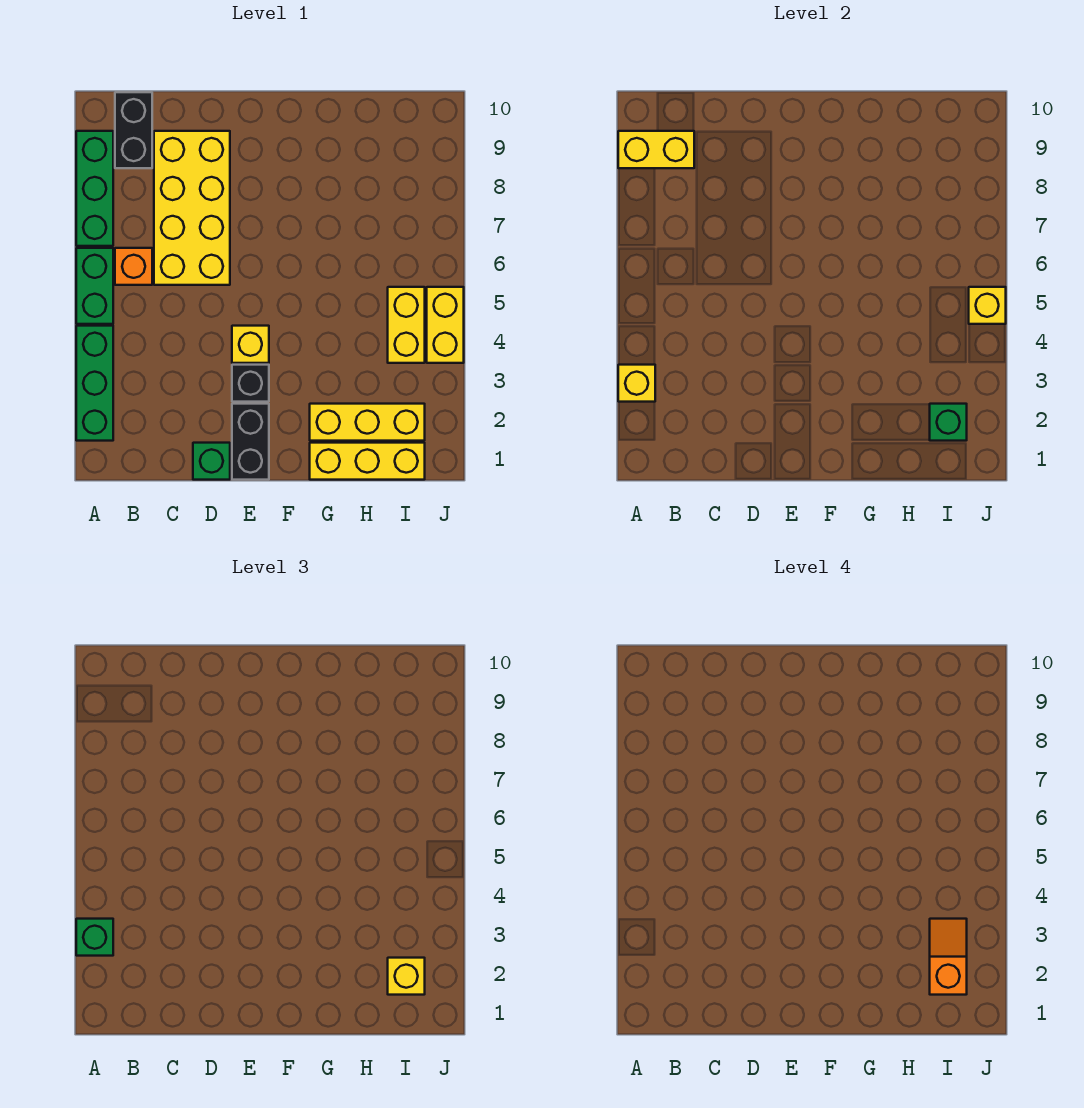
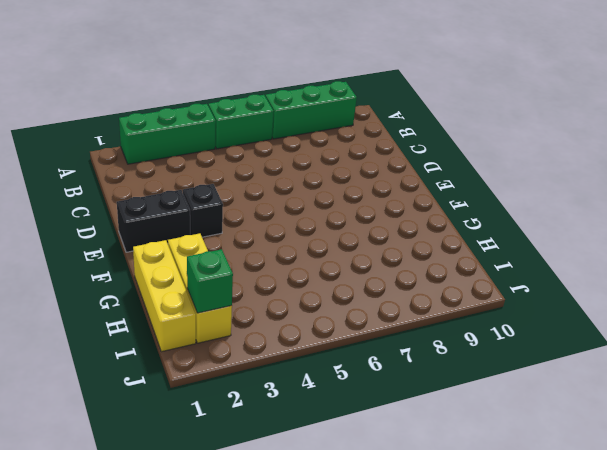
none -> orange brick B6 level 1
none -> black brick B9:B10 level 1
none -> yellow brick C6:D9 level 1

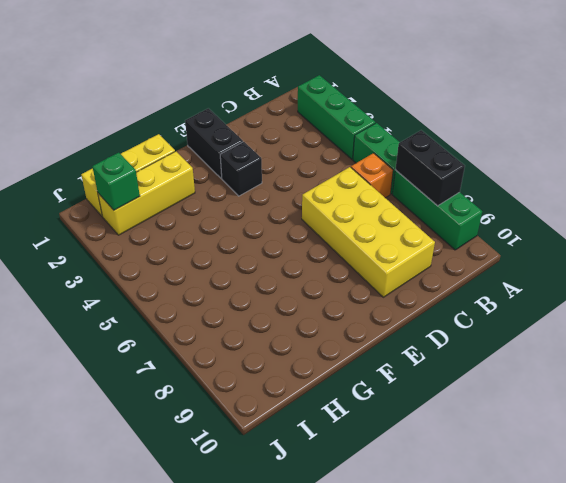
black brick A7:A8 level 2 -> black brick B9:B10 level 1
none -> green brick D1 level 1
none -> yellow brick E4 level 1
none -> yellow brick I4:I5 level 1

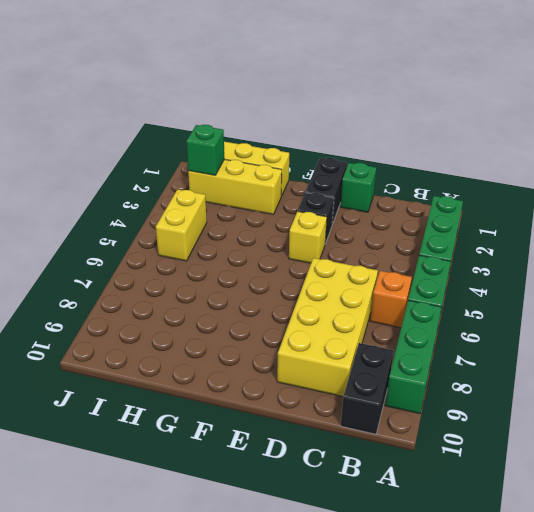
none -> yellow brick J4:J5 level 1
none -> yellow brick A3 level 2
none -> yellow brick A9:B9 level 2

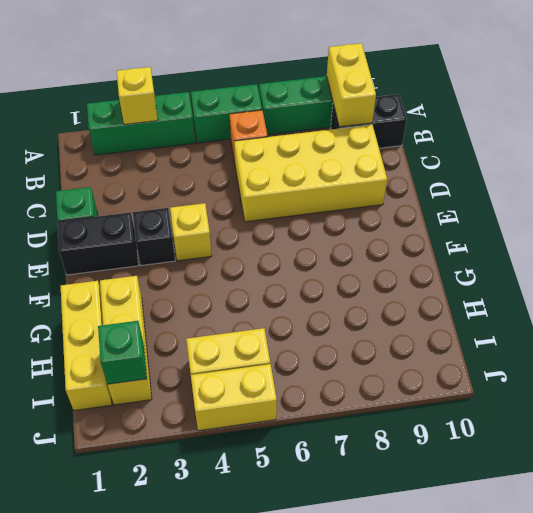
none -> yellow brick J5 level 2
none -> green brick A3 level 3
none -> yellow brick I2 level 3

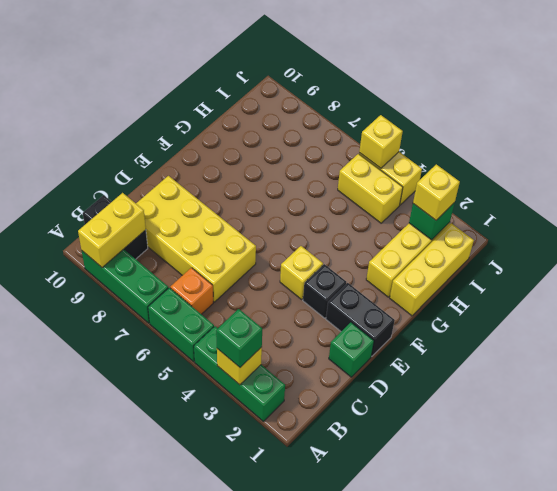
none -> orange slope I2:I3 level 4 top 2

